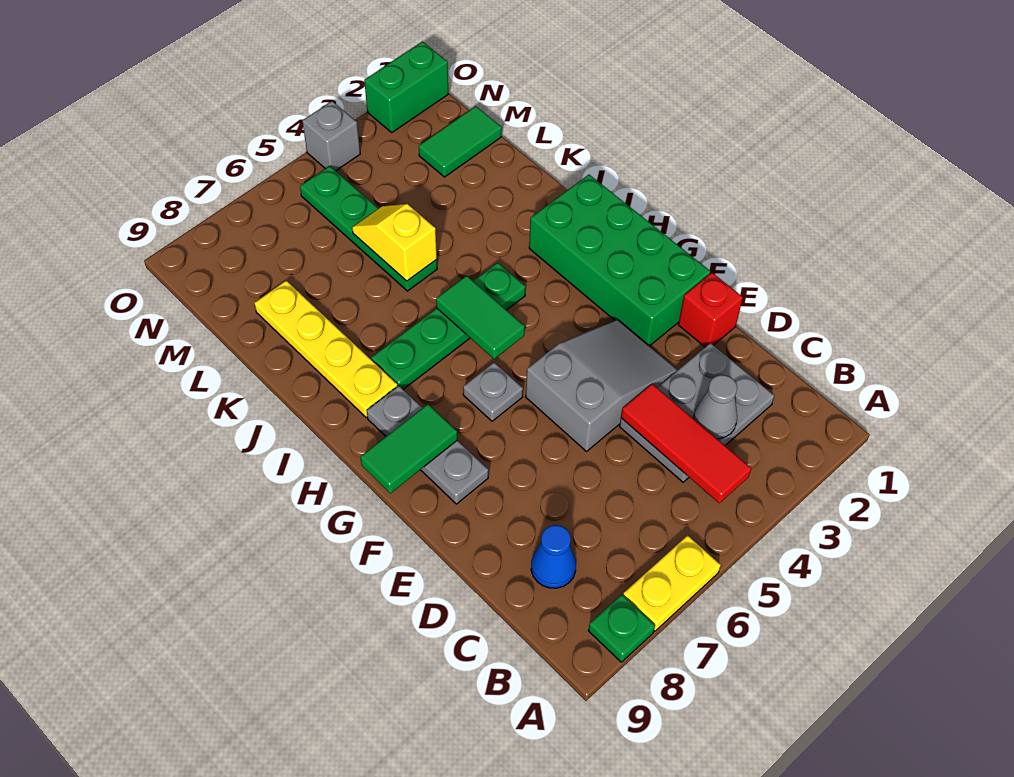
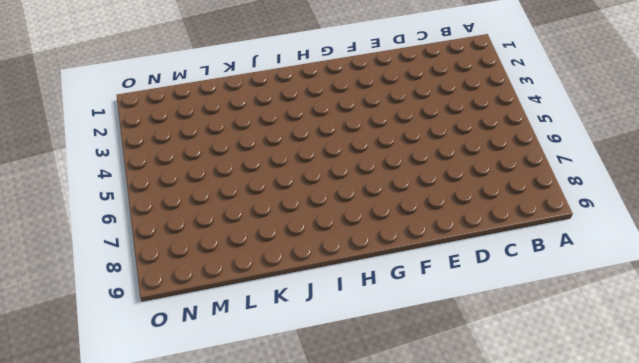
none -> yellow plate A6:A7 level 1
none -> green plate A8 level 1
none -> grey plate C2:D4 level 1

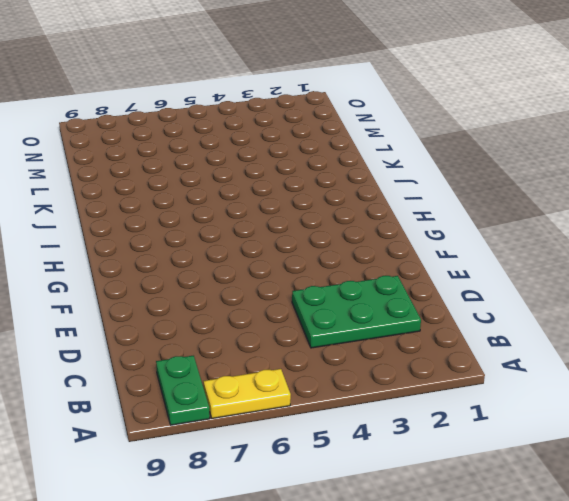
green plate A8:B8 level 1 -> green plate A8 level 1
green plate C2:D4 level 1 -> grey plate C2:D4 level 1
none -> blue cone C8 level 1
none -> red brick E1 level 1
none -> grey slope E3:F5 level 1 top 5

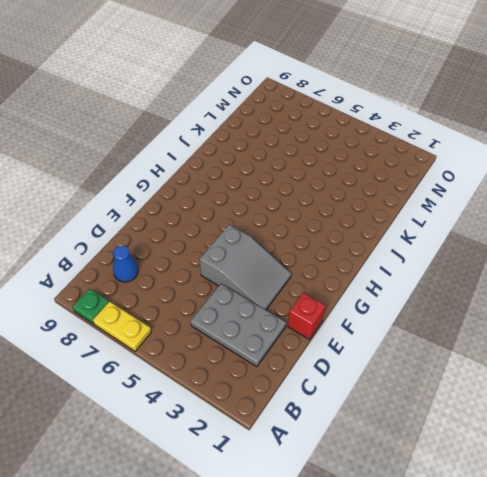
none -> green brick F1:I2 level 1
none -> grey plate F8:H8 level 1
none -> grey plate G6 level 1

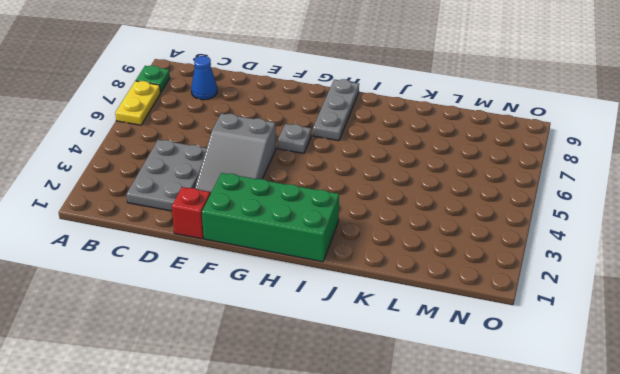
grey plate H7:H9 level 1 -> grey plate F8:H8 level 1
none -> green plate I4:I7 level 1
none -> yellow plate I8:L8 level 1
none -> green plate K5:N5 level 1

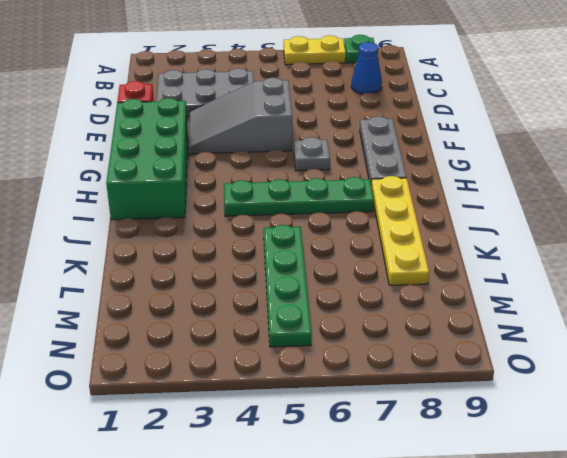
none -> green tile M1:M2 level 1
none -> green brick O1:O2 level 1
none -> grey brick O4 level 1

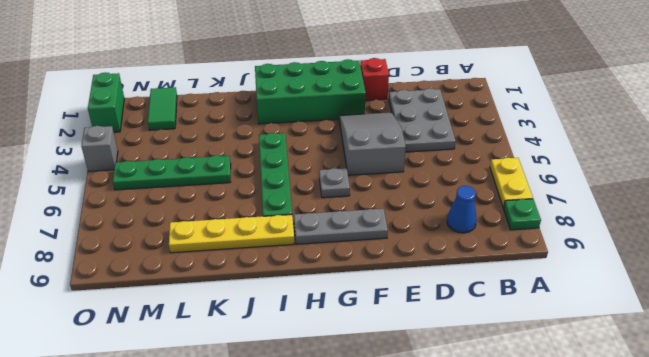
none -> red tile B4:D4 level 2
none -> grey cone C3 level 2
none -> green tile G8:G9 level 2

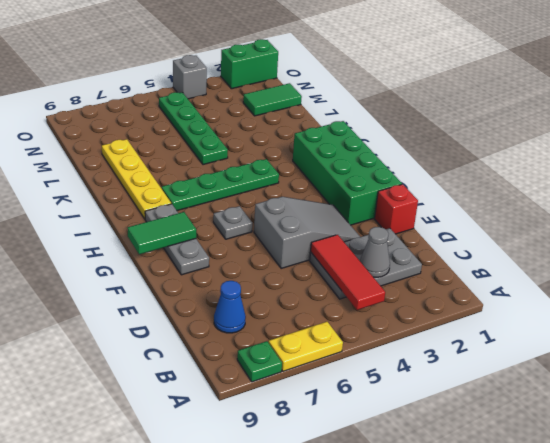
none -> green tile H5:I5 level 2
none -> yellow slope K5:L5 level 2 top K

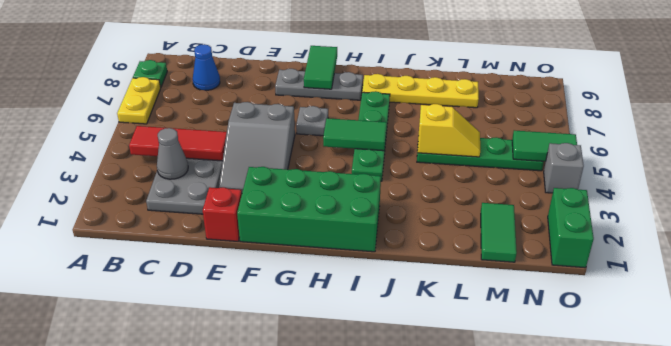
green tile N5:O5 level 2 -> none

